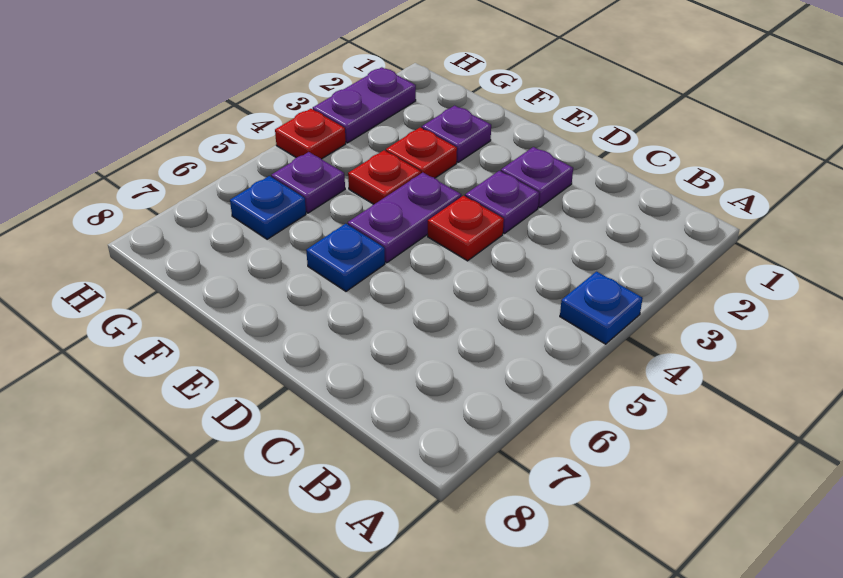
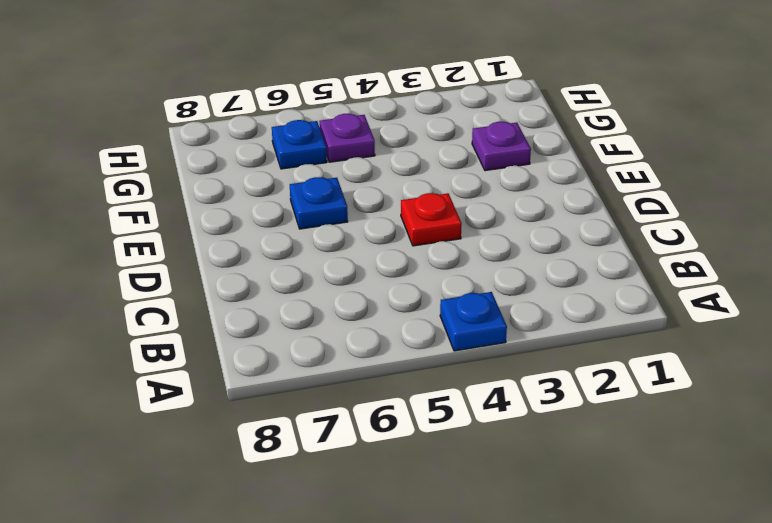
none -> purple plate D2 level 1
none -> purple plate D3 level 1
none -> purple plate E4:E5 level 1

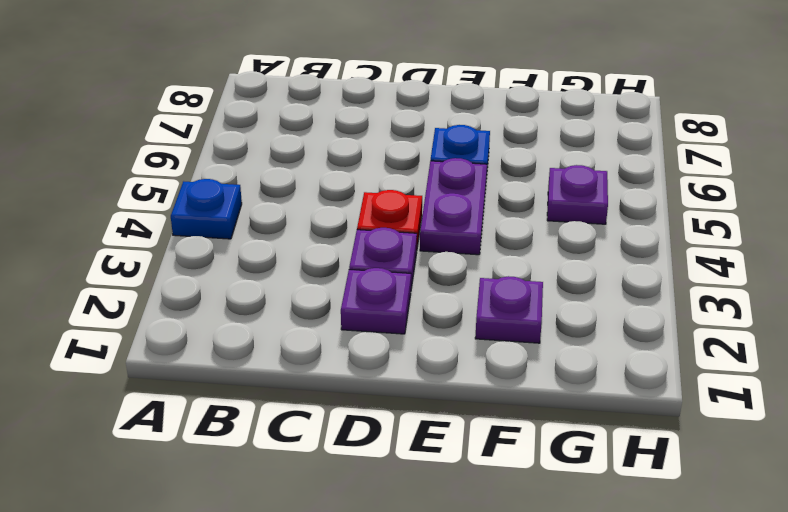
none -> red plate F3 level 1
none -> red plate F4 level 1
none -> blue plate G6 level 1

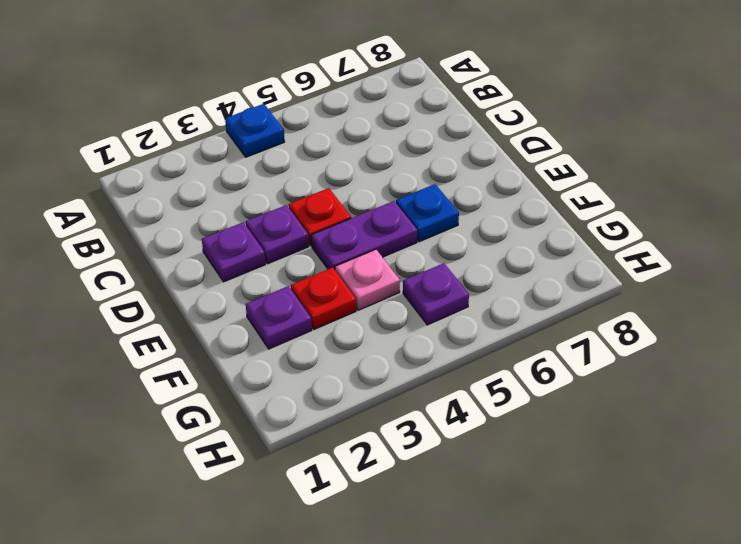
pink plate F4 level 1 -> red plate F4 level 1
none -> blue plate G6 level 1
none -> purple plate H2:H3 level 1
none -> red plate H4 level 1

